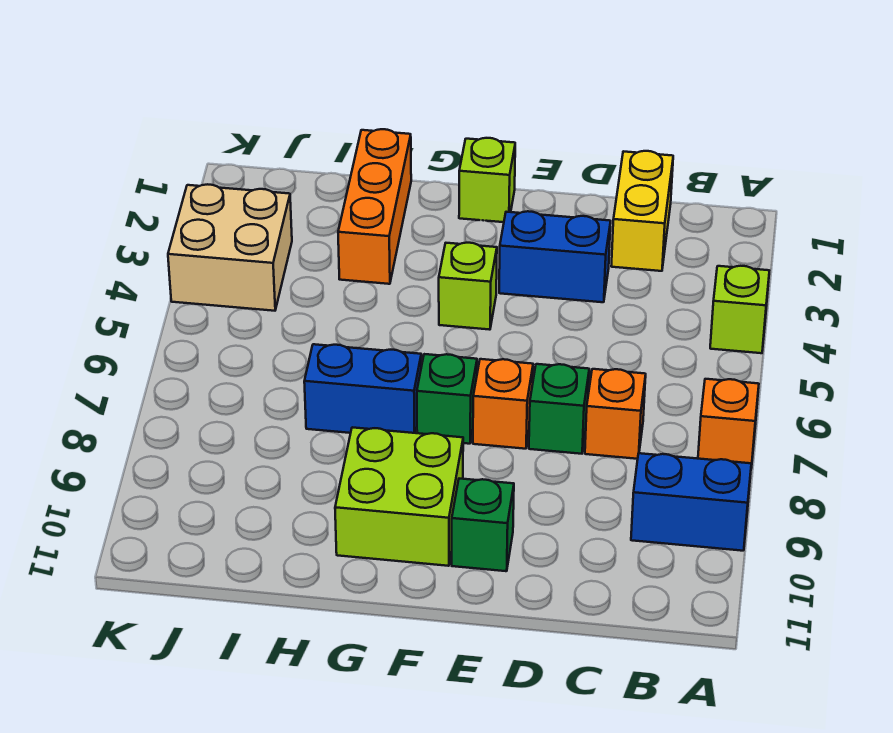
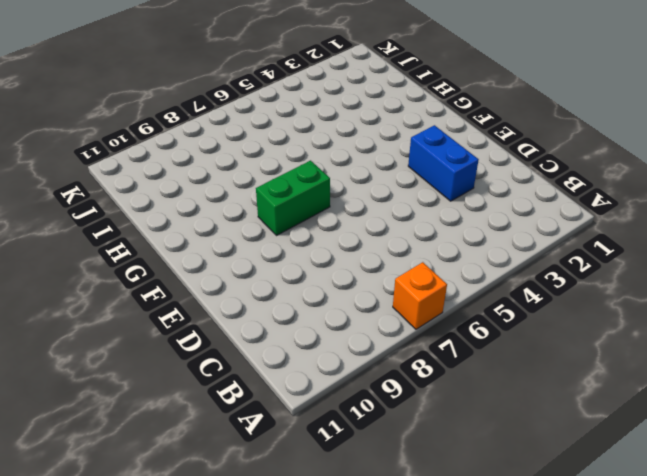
green brick F7:F8 level 1 -> green brick F7 level 1
none -> lime brick A4 level 1
none -> blue brick A9:B9 level 1
none -> yellow brick C1:C2 level 1

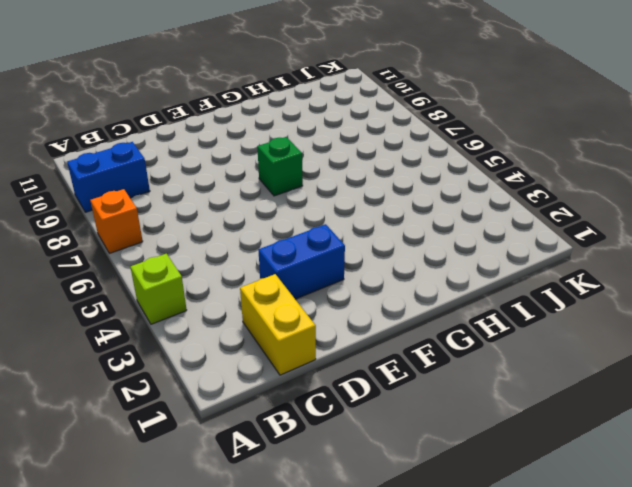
none -> orange brick C7 level 1
none -> green brick D7 level 1
none -> orange brick E7 level 1

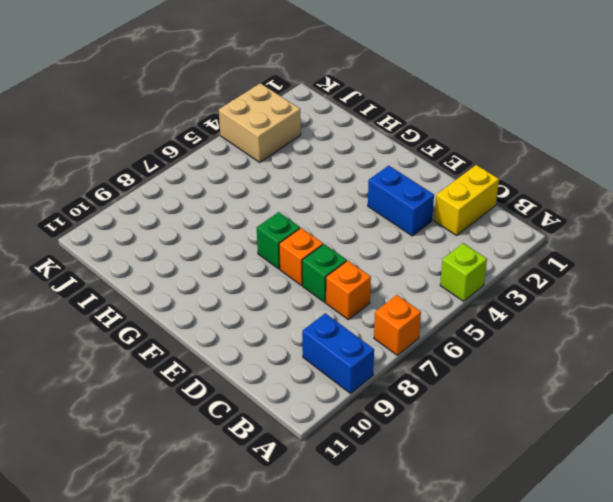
none -> green brick E10 level 1
none -> lime brick F1 level 1
none -> lime brick F4 level 1

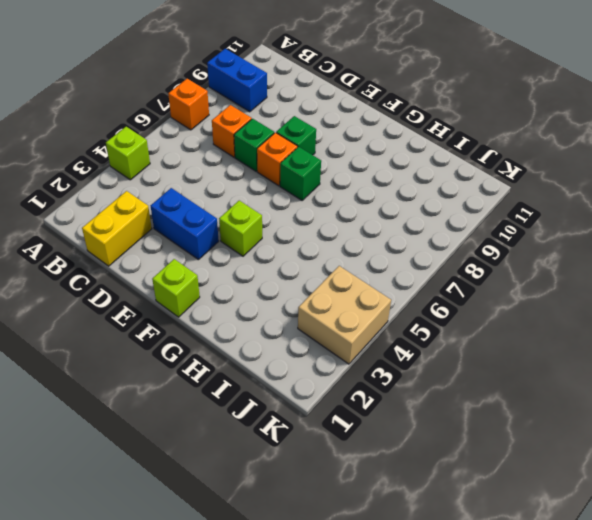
green brick E8 level 1 -> green brick E10 level 1
none -> lime brick F9:G10 level 1
none -> blue brick G7:H7 level 1
none -> orange brick H1:H3 level 1

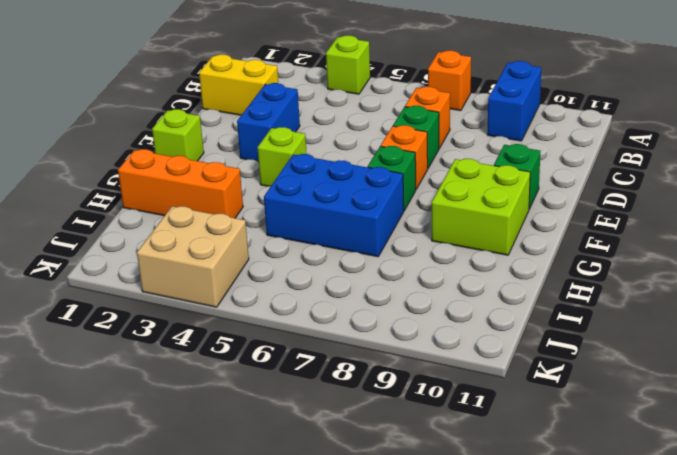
blue brick G5:H7 level 1 -> blue brick G7:H7 level 1

